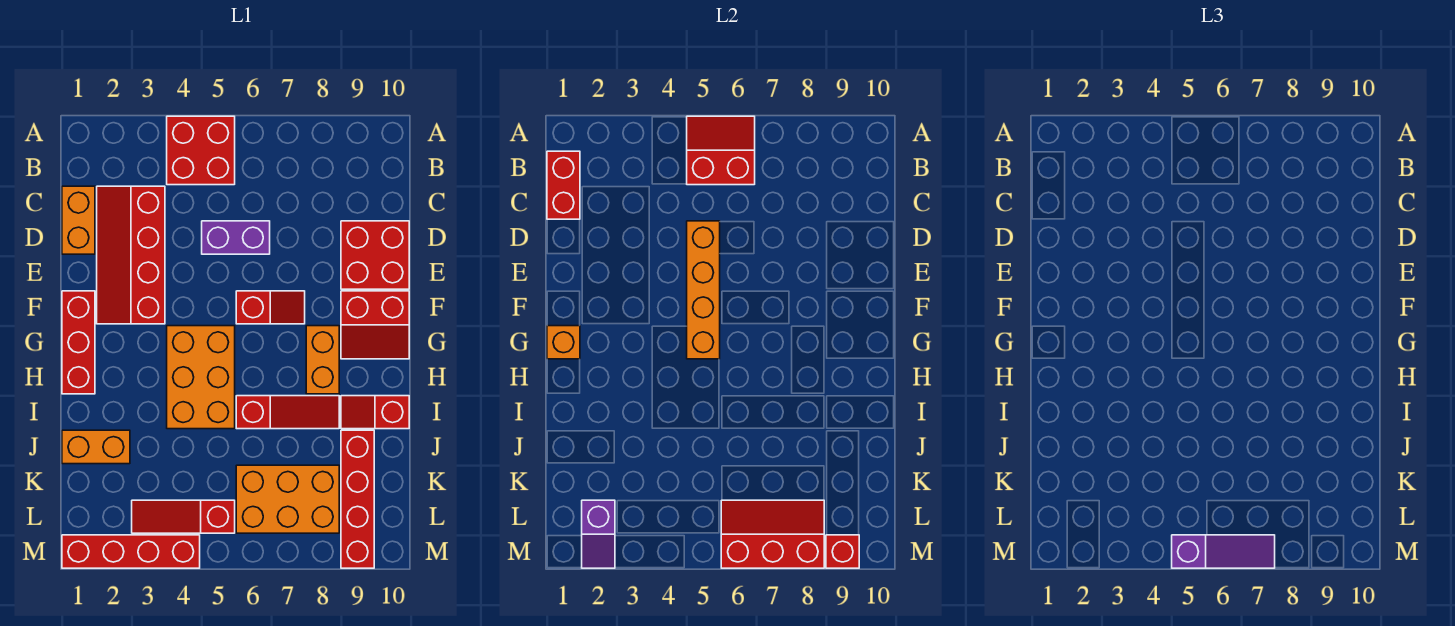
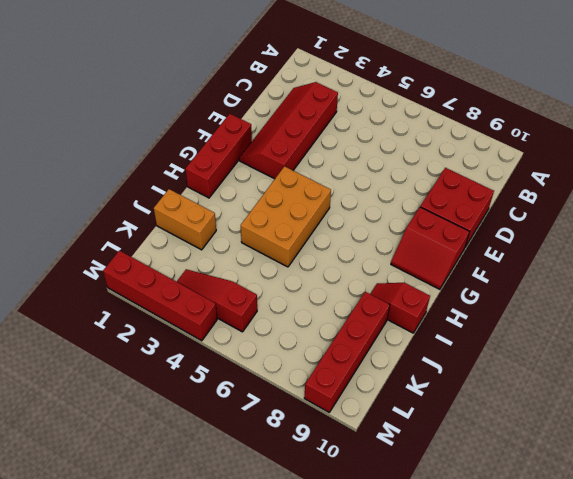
none -> red brick A4:B5 level 1
none -> orange brick C1:D1 level 1
none -> purple brick D5:D6 level 1

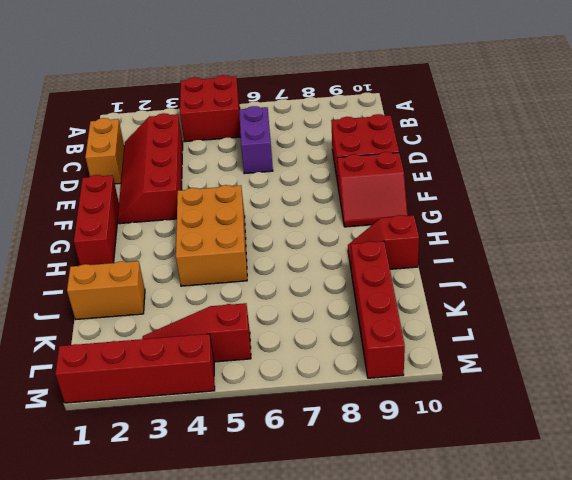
purple brick C6:D6 level 1 -> purple brick D5:D6 level 1
none -> red slope F6:F7 level 1 top 6
none -> orange brick G8:H8 level 1
none -> red slope I6:I8 level 1 top 6

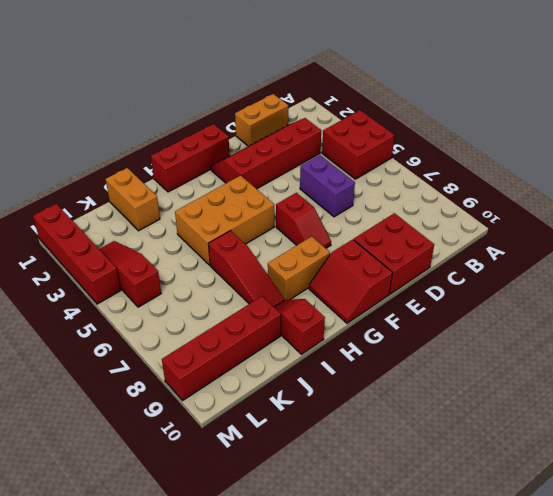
none -> orange brick K6:L8 level 1
none -> red slope A5:B6 level 2 top B
none -> red brick B1:C1 level 2

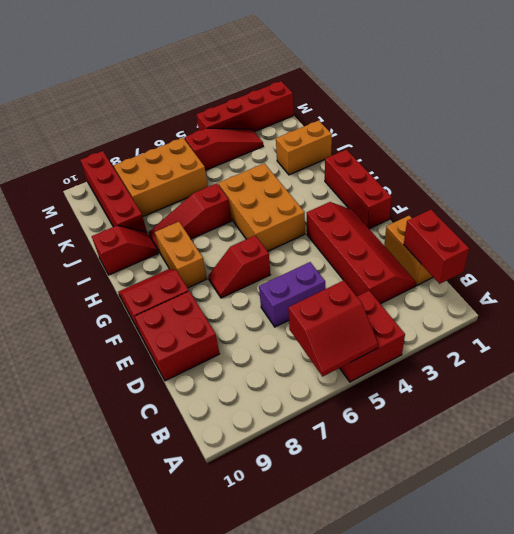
none -> orange brick D5:G5 level 2
none -> orange brick G1 level 2
none -> purple slope L2:M2 level 2 top L

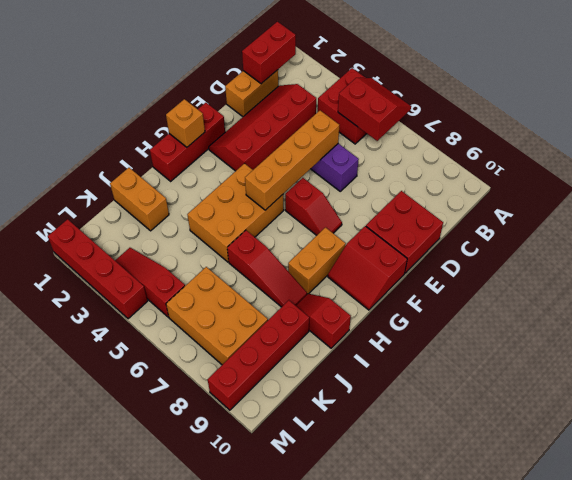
none -> purple slope L2:M2 level 2 top L
none -> red slope L6:M8 level 2 top M
none -> red brick M9 level 2

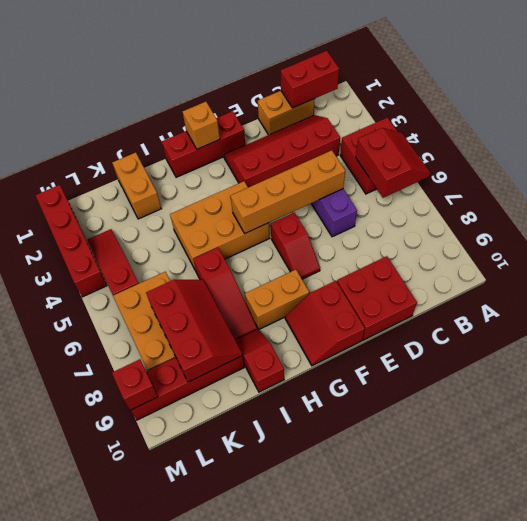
red slope J7:K9 level 2 top K -> red slope L6:M8 level 2 top M
none -> purple slope L2:M2 level 2 top L
none -> purple slope M5:M7 level 3 top 5

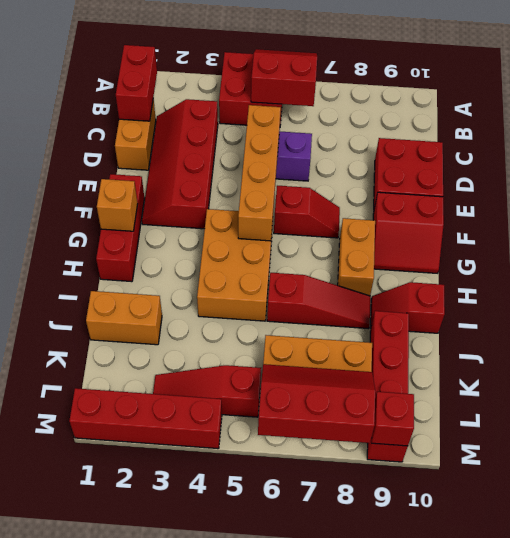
none -> purple slope L2:M2 level 2 top L
none -> purple slope M5:M7 level 3 top 5

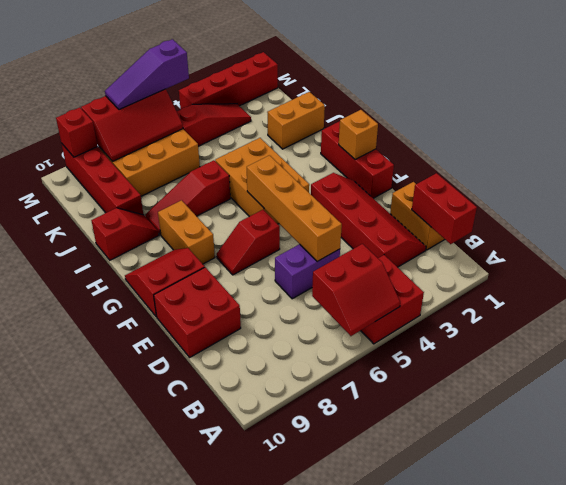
none -> purple slope L2:M2 level 2 top L

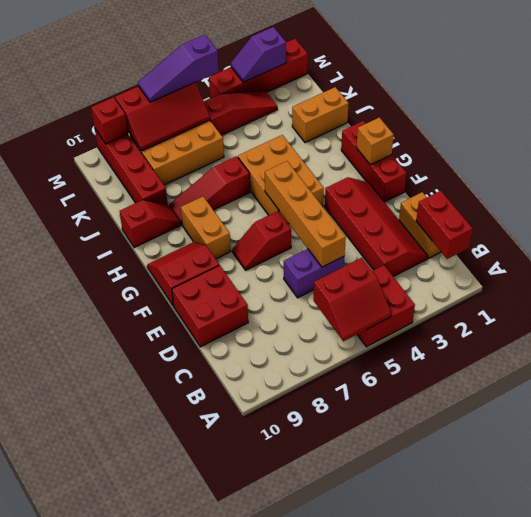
purple slope M2:M3 level 2 top 2 -> purple slope L2:M2 level 2 top L

